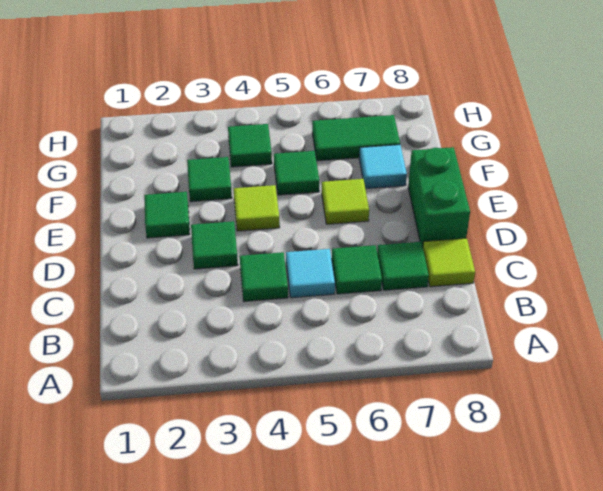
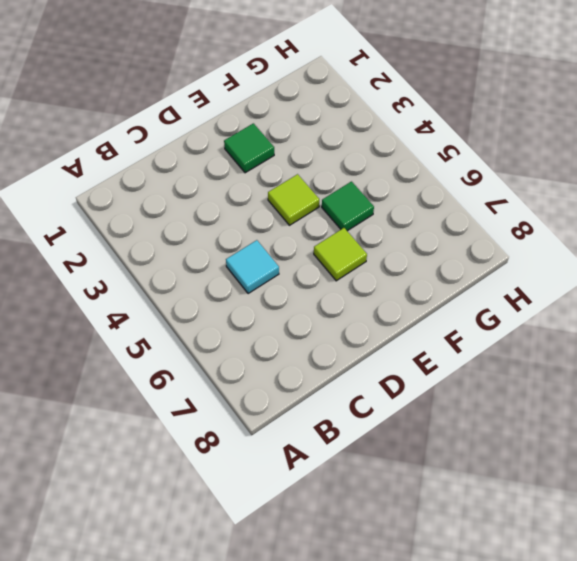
none -> green tile C4 level 1
none -> green tile C6 level 1
none -> green tile C7 level 1

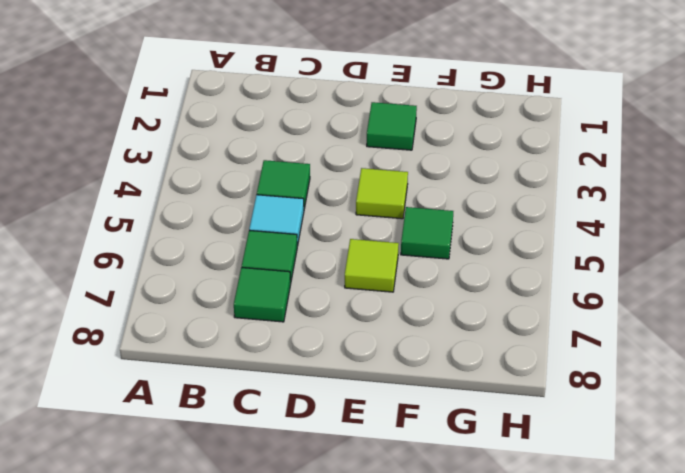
none -> lime tile C8 level 1
none -> green tile D3 level 1
none -> green brick D8:E8 level 1

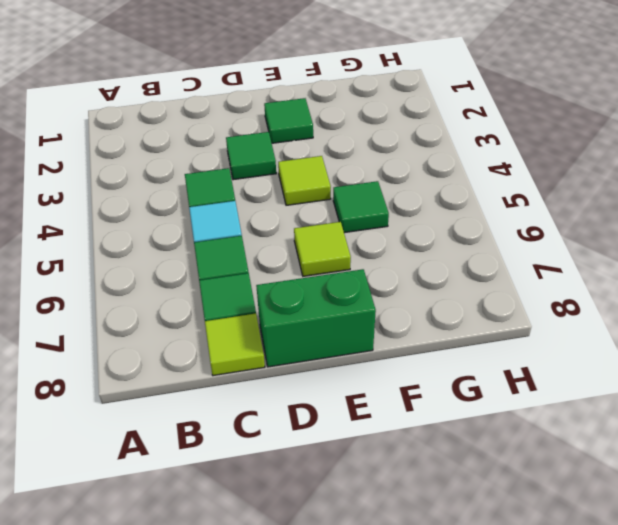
none -> green tile F3 level 1
none -> cyan tile F7 level 1
none -> green tile G4 level 1

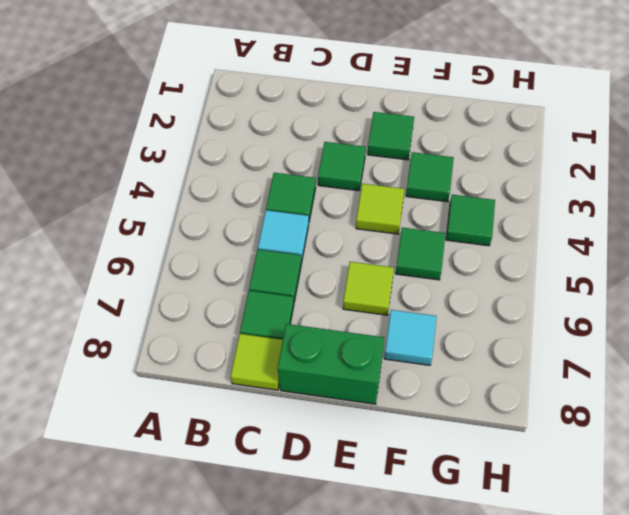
none -> green tile G6:G7 level 1

